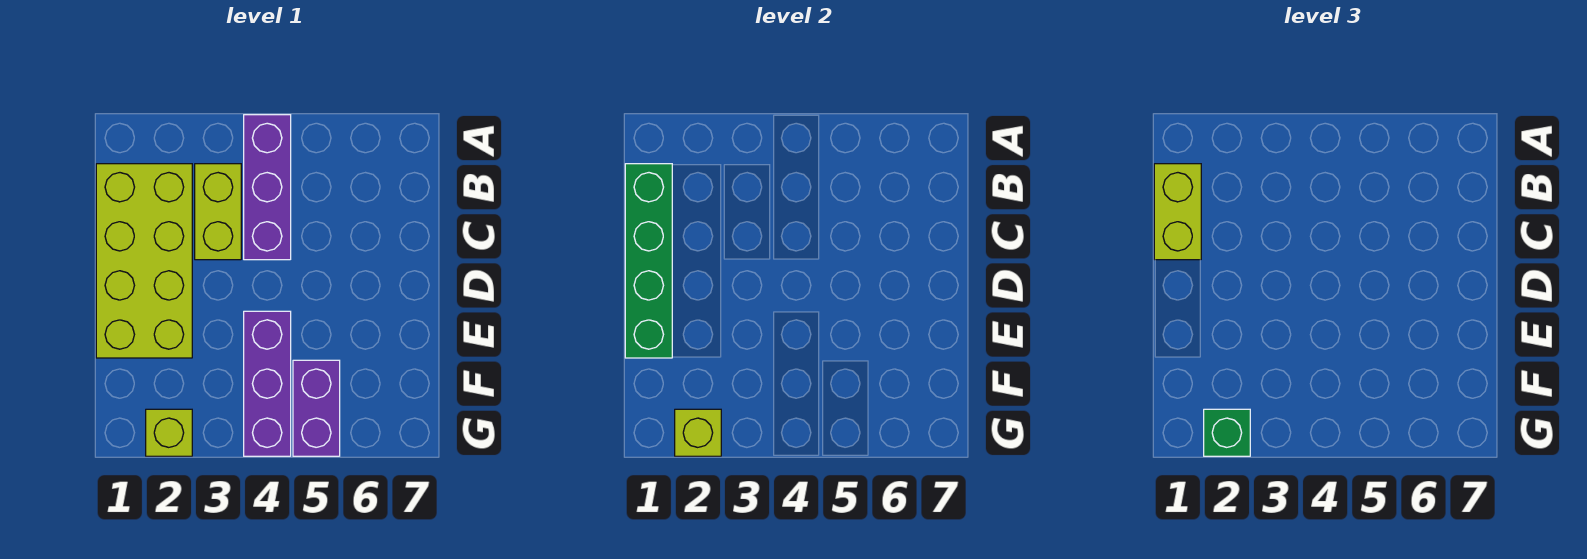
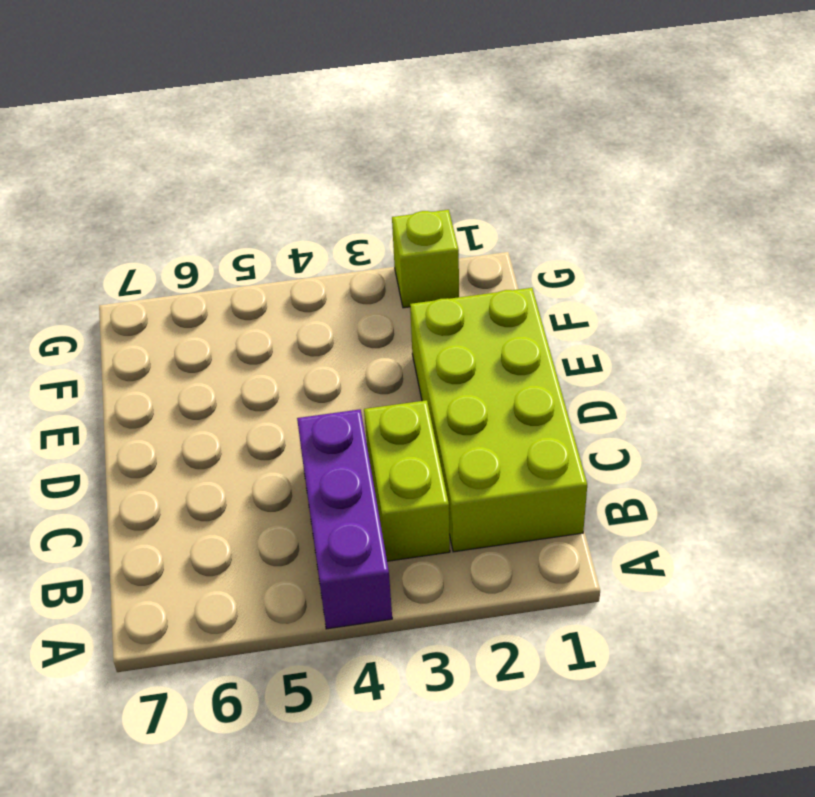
none -> purple brick E4:G4 level 1
none -> purple brick F5:G5 level 1

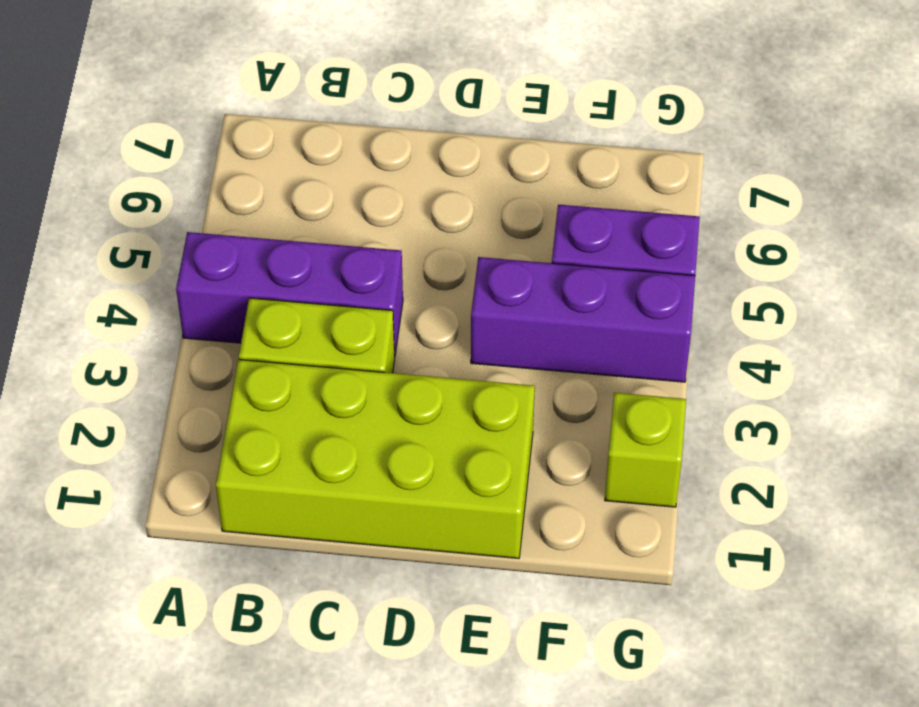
none -> green brick B1:E1 level 2
none -> lime brick G2 level 2

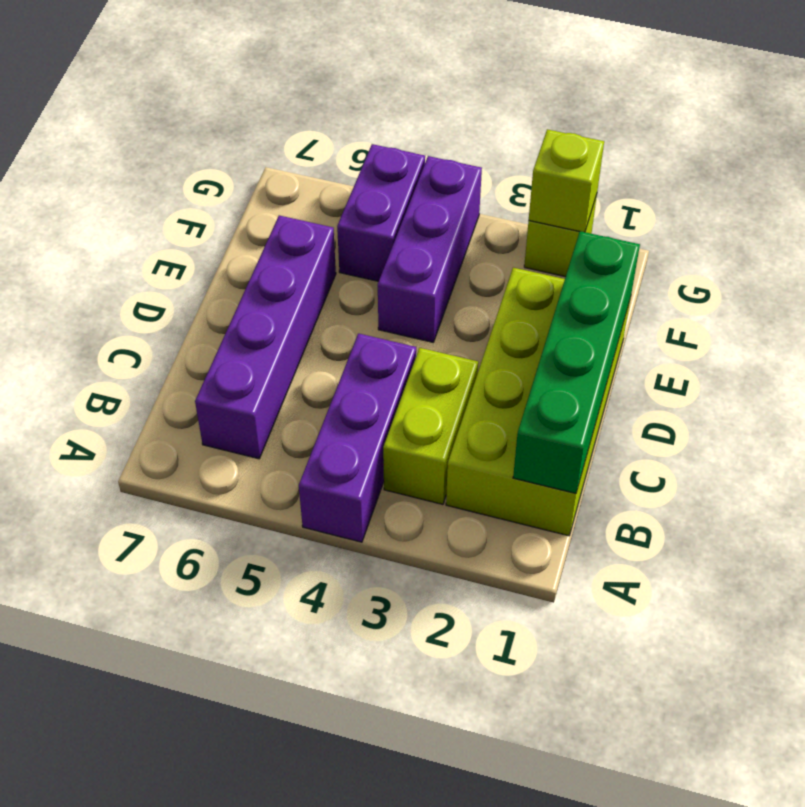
purple brick B6:E6 level 1 -> none
none -> lime brick B1:C1 level 3
none -> green brick G2 level 3

